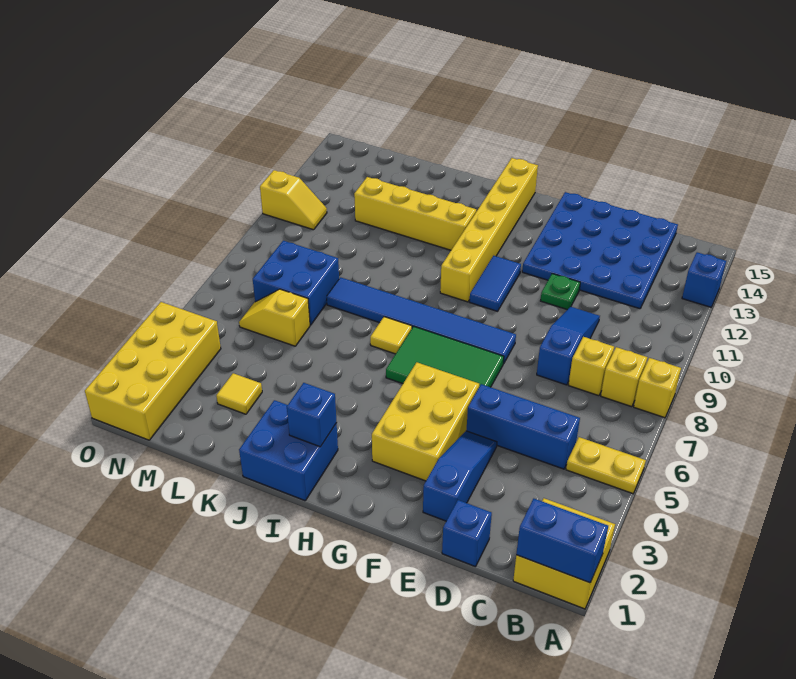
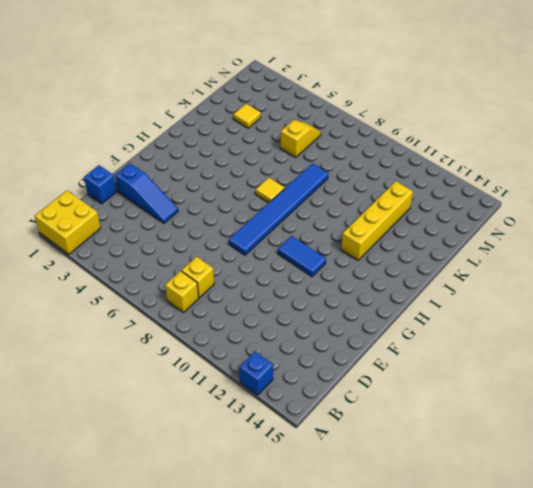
none -> yellow plate A5:B5 level 1
none -> yellow brick A8 level 1
none -> blue brick C5:E5 level 1

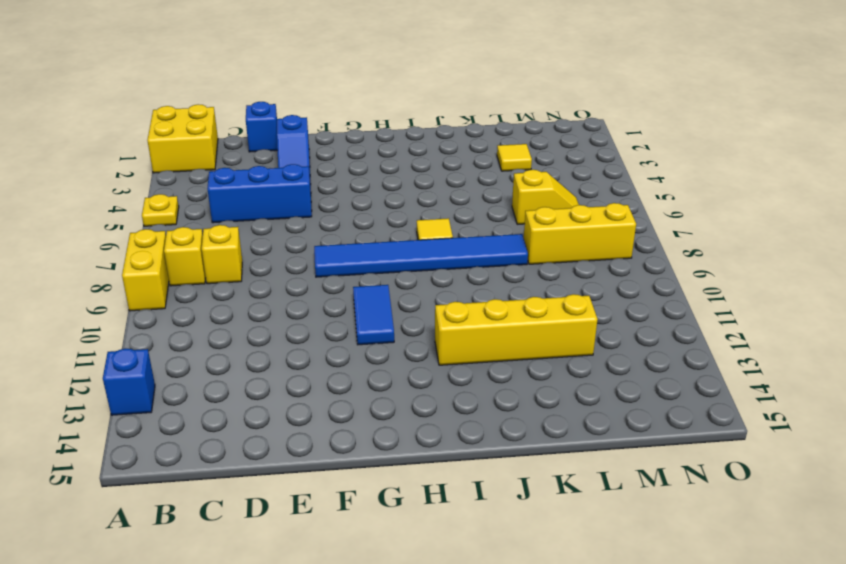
yellow plate A5 level 1 -> yellow plate A5:B5 level 1
yellow brick A8:A9 level 1 -> yellow brick A8 level 1
yellow brick L8:N8 level 1 -> blue brick L7:M8 level 1
none -> blue plate C12:F15 level 1
none -> blue slope D8:D10 level 1 top 8
none -> green plate E11 level 1

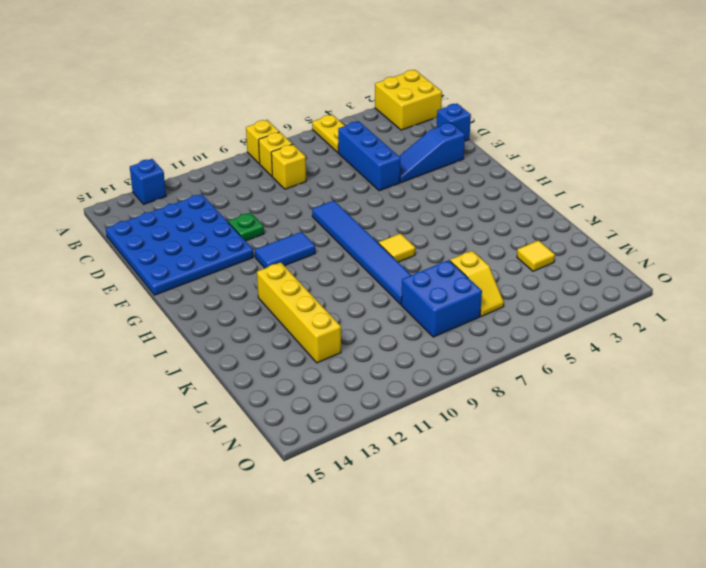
none -> blue slope D8:D10 level 1 top 8
none -> yellow brick F3:G5 level 1
none -> green tile F6:H7 level 1

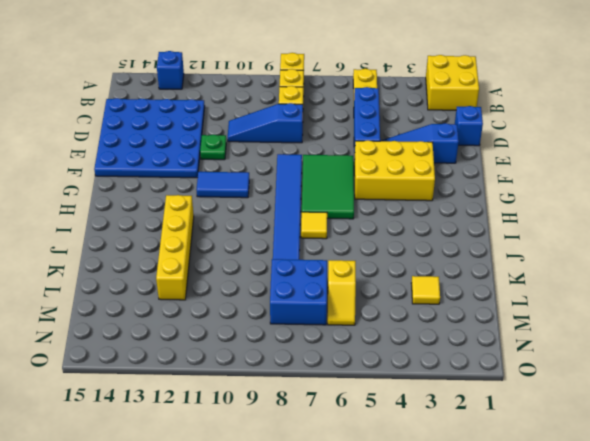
none -> yellow brick H10:H15 level 1
none -> blue brick I1:J2 level 1
none -> yellow brick N1:O4 level 1

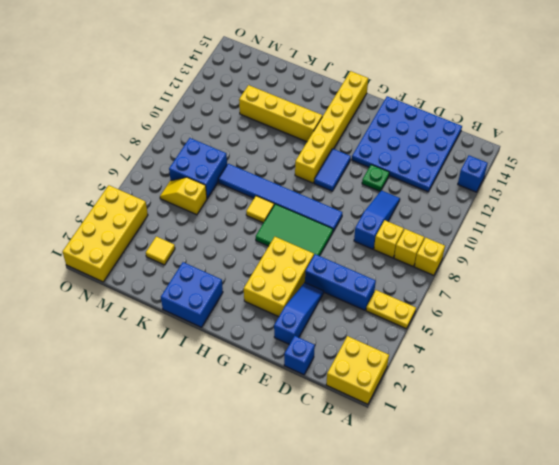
none -> yellow slope N11:O11 level 1 top O
none -> blue brick A1:B1 level 2
none -> blue brick I2 level 2

